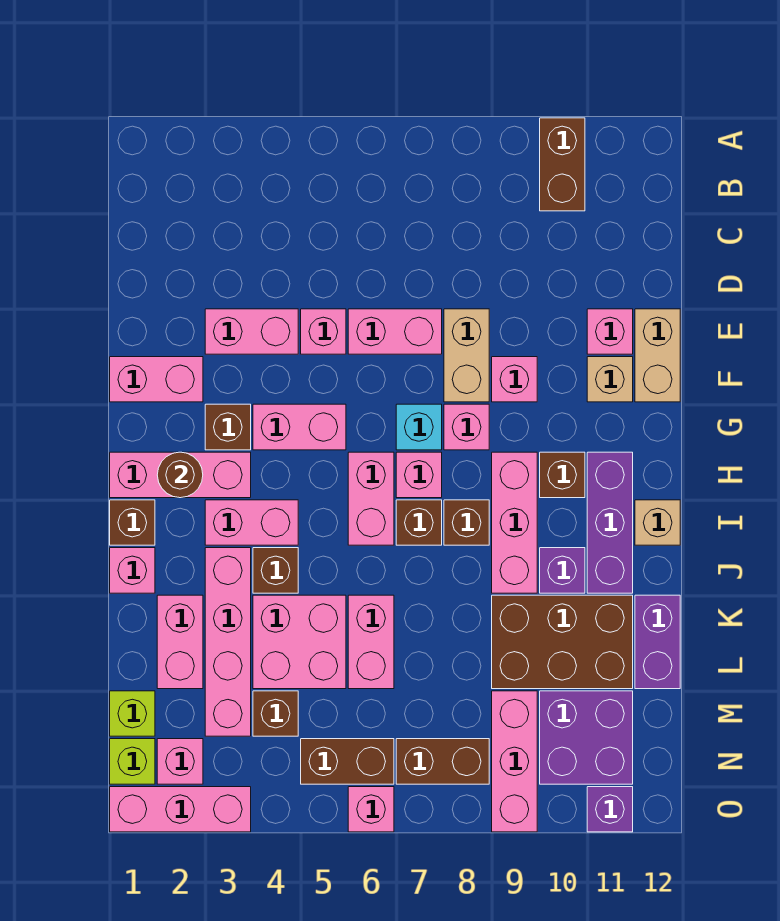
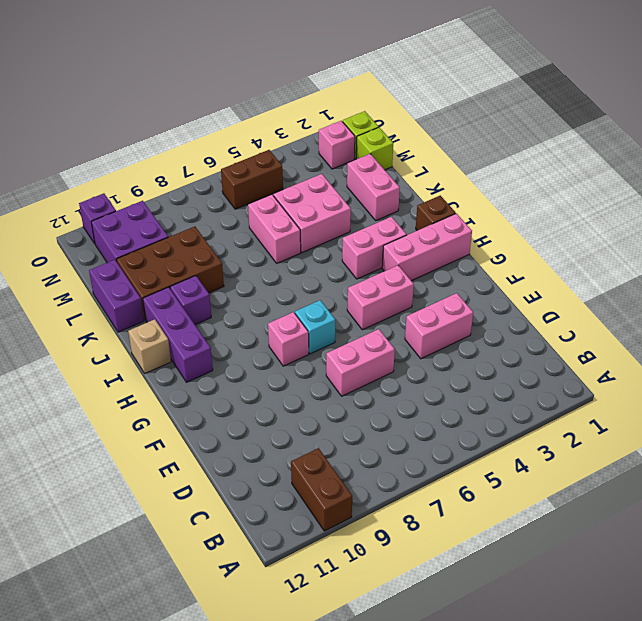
none -> pink brick E5 level 1
none -> tan brick E8:F8 level 1
none -> pink brick E11 level 1
none -> tan brick E12:F12 level 1

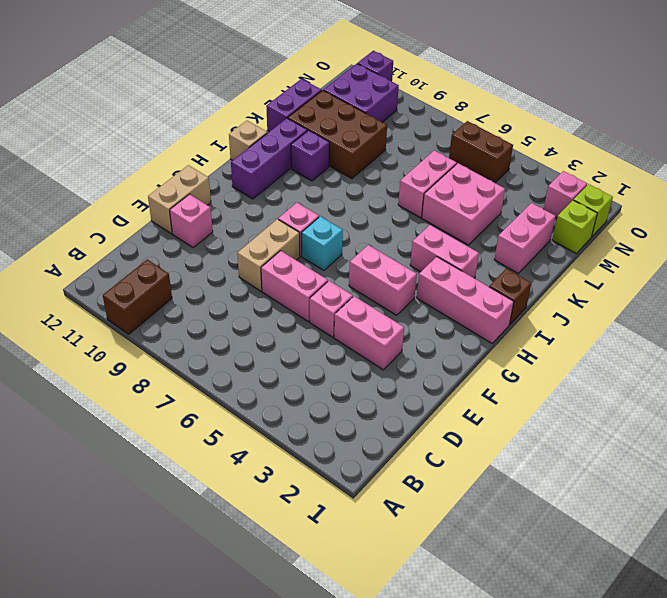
none -> pink brick F1:F2 level 1
none -> pink brick F9 level 1
none -> tan brick F11 level 1
none -> brown brick G3 level 1

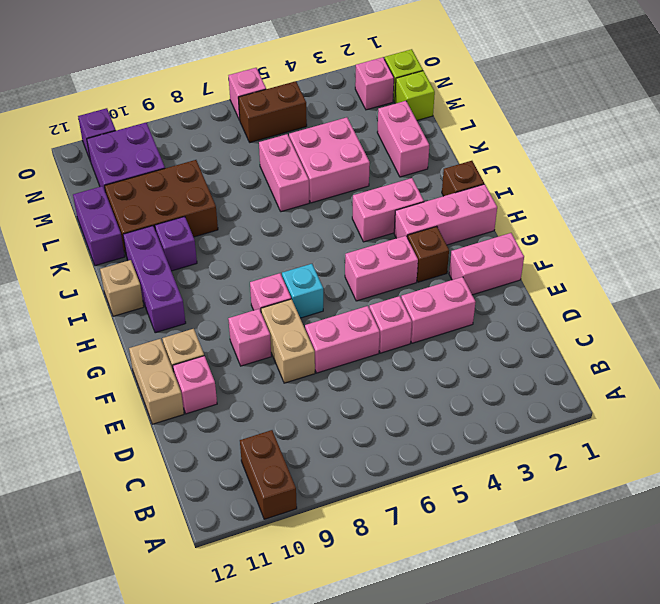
none -> pink brick H6:I6 level 1
none -> pink brick H7 level 1
none -> pink brick H9:J9 level 1
none -> brown brick H10 level 1

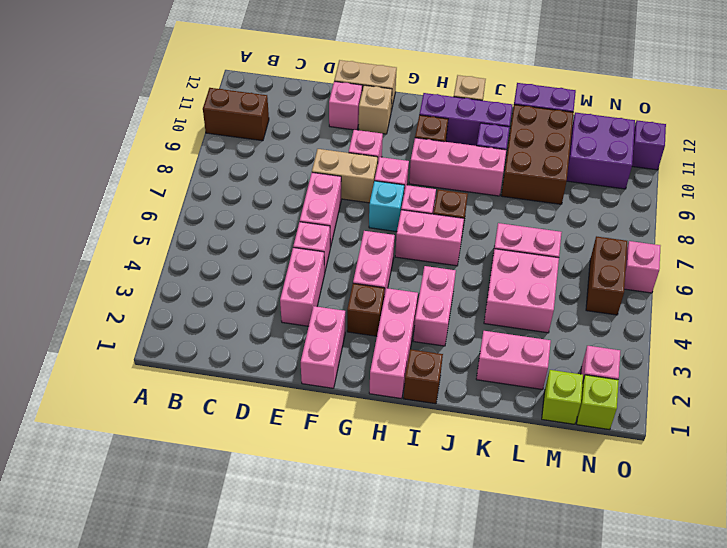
none -> brown brick I8 level 1
none -> pink brick J1 level 1
none -> pink brick J3:M3 level 1
none -> brown brick J4 level 1

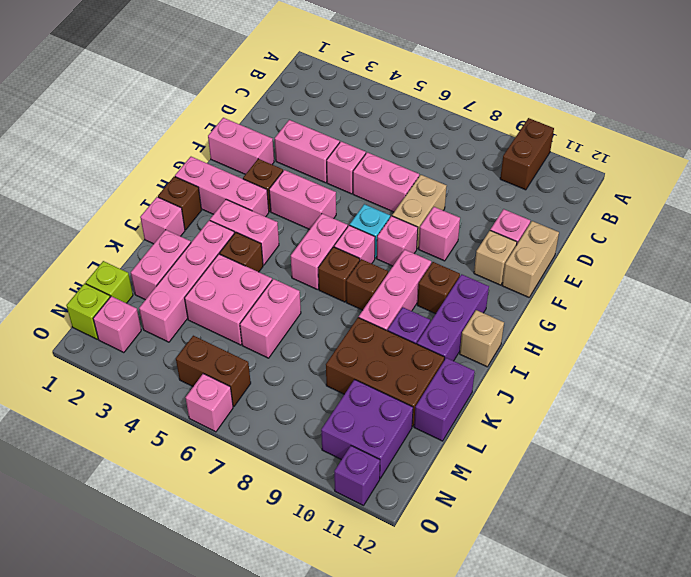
none -> brown brick M4 level 1
none -> pink brick M9:O9 level 1
none -> brown brick N7:N8 level 1
none -> pink brick O1:O3 level 1

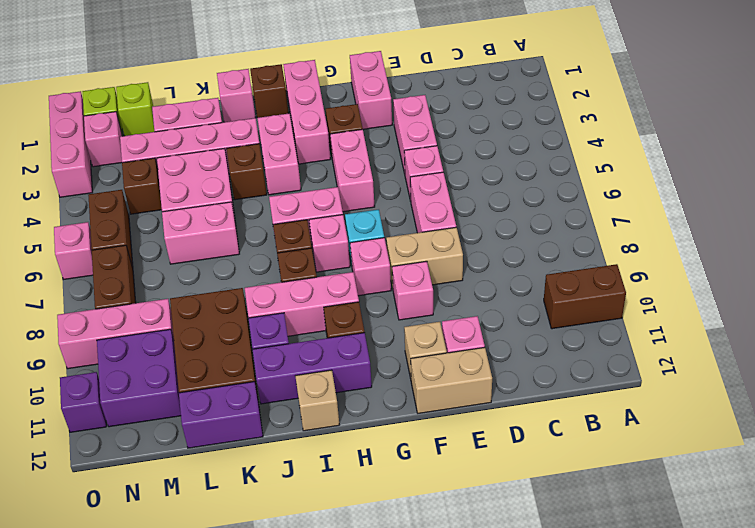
none -> brown round brick H2 level 2

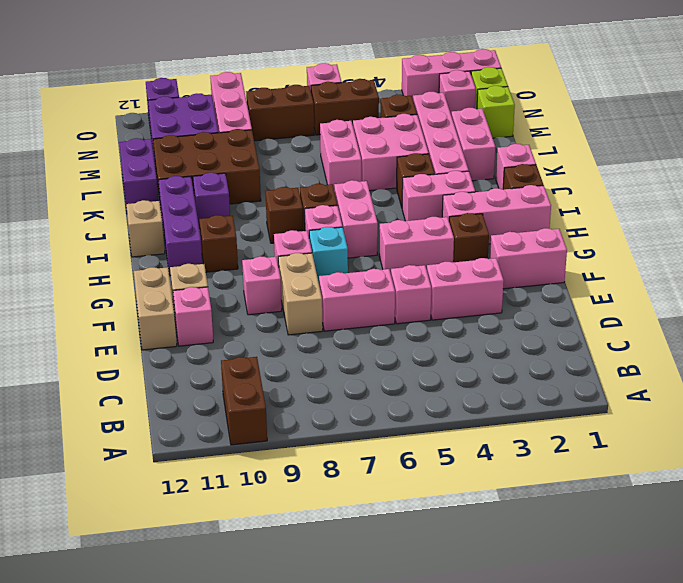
none -> pink brick H9:J9 level 1
none -> brown round brick H2 level 2

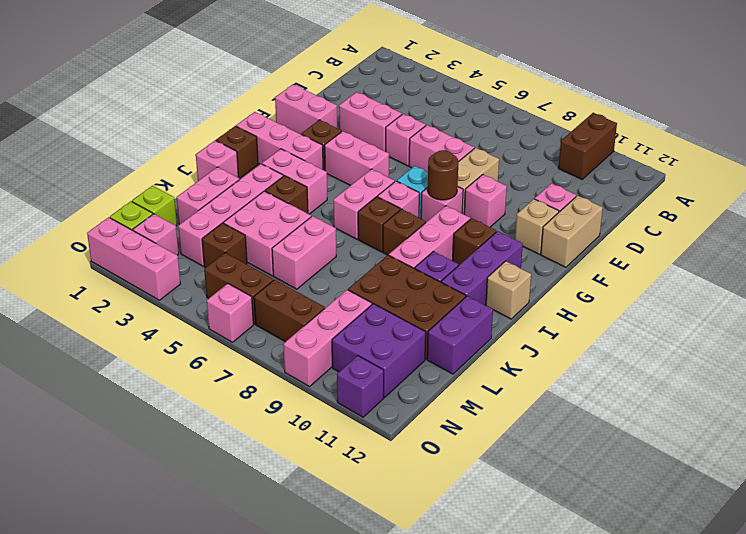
brown round brick G8 level 2 -> brown round brick H2 level 2

